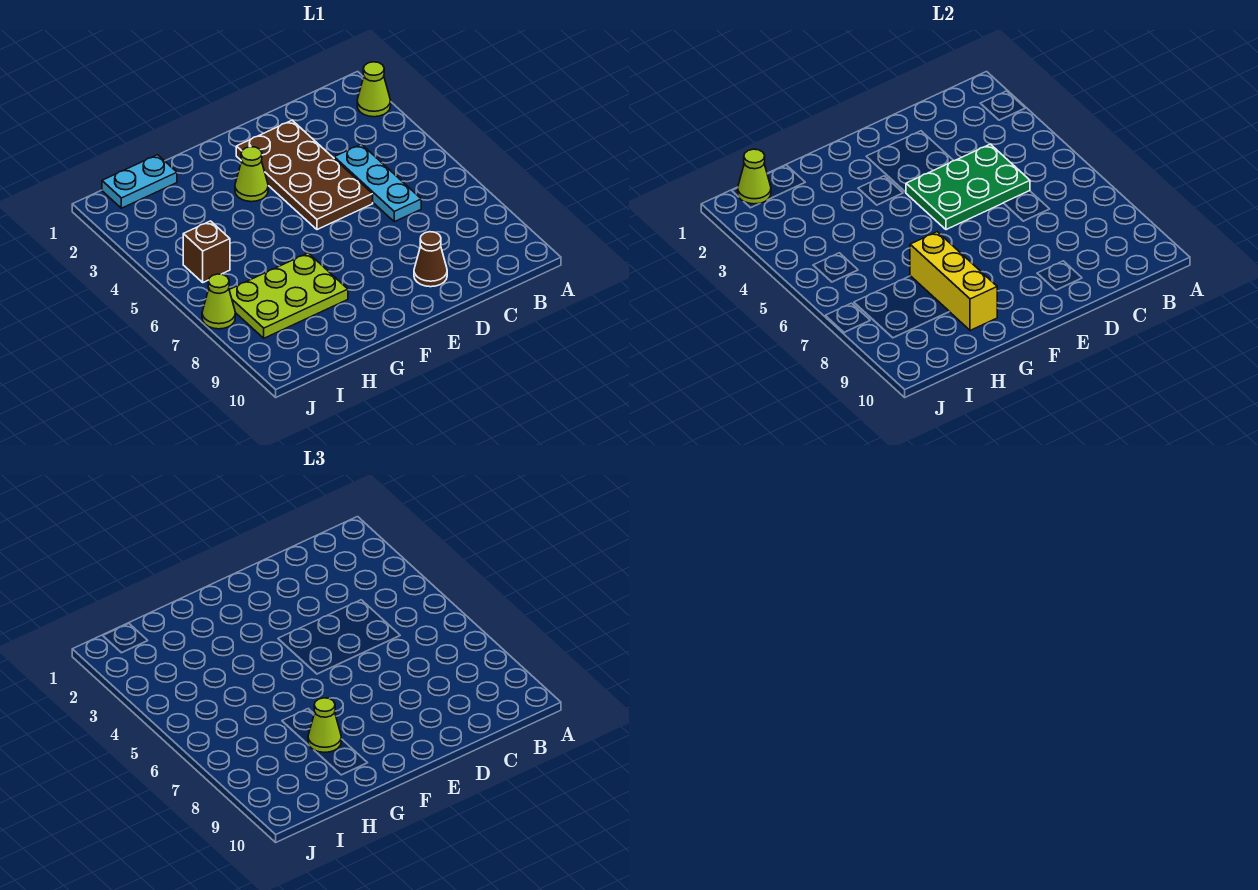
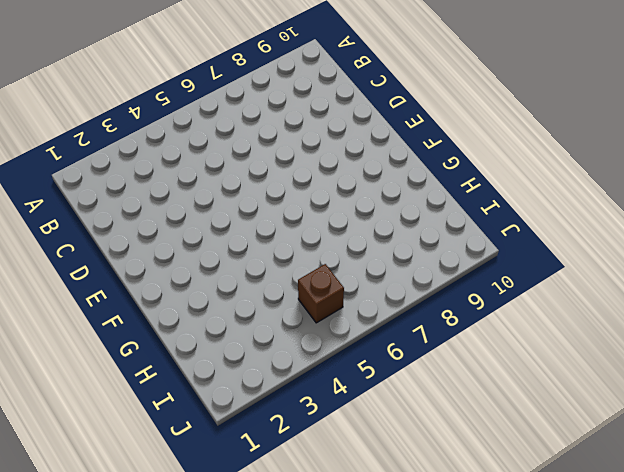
none -> lime cone A2 level 1
none -> cyan plate C4:C6 level 1
none -> brown plate D2:E5 level 1

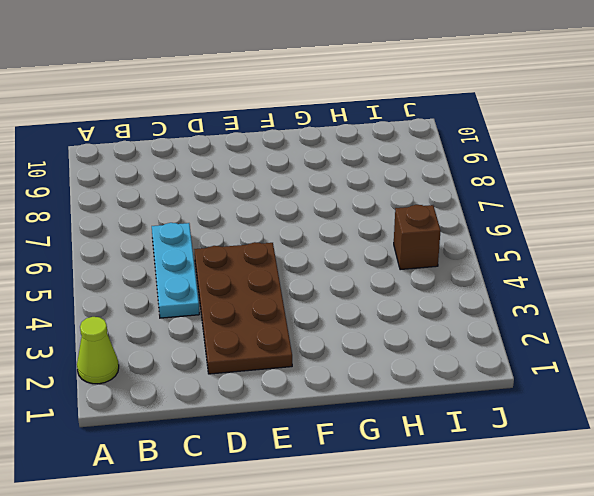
none -> brown cone D9 level 1
none -> lime cone F3 level 1
none -> lime plate G7:I8 level 1

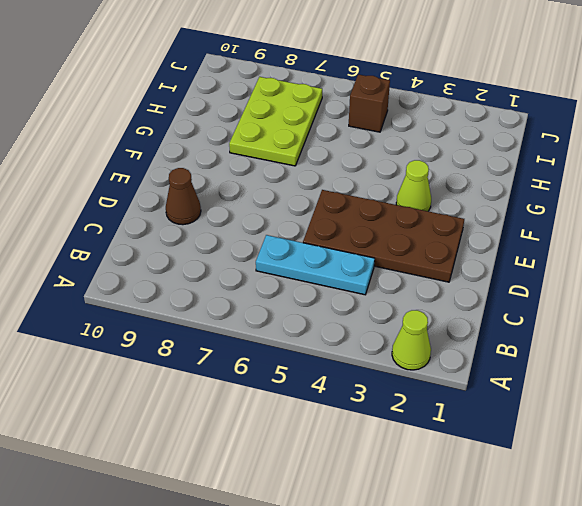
none -> cyan plate H1:I1 level 1
none -> lime cone J7 level 1
none -> green plate C4:E5 level 2

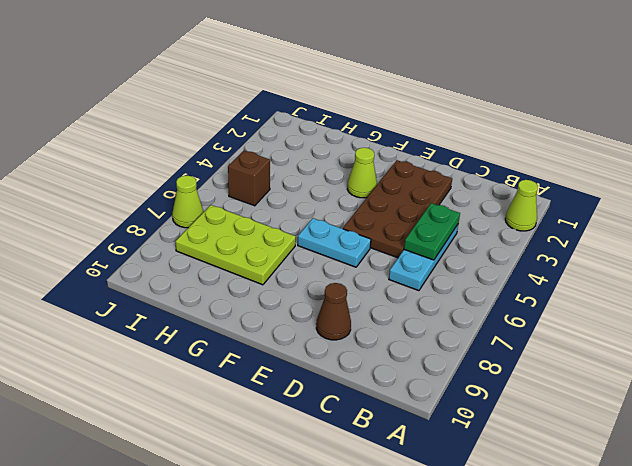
green plate C4:C5 level 2 -> green plate C4:E5 level 2
cyan plate E6:F6 level 1 -> cyan plate H1:I1 level 1
none -> yellow brick G7:G9 level 2
none -> lime cone I1 level 2
none -> lime cone G8 level 3

